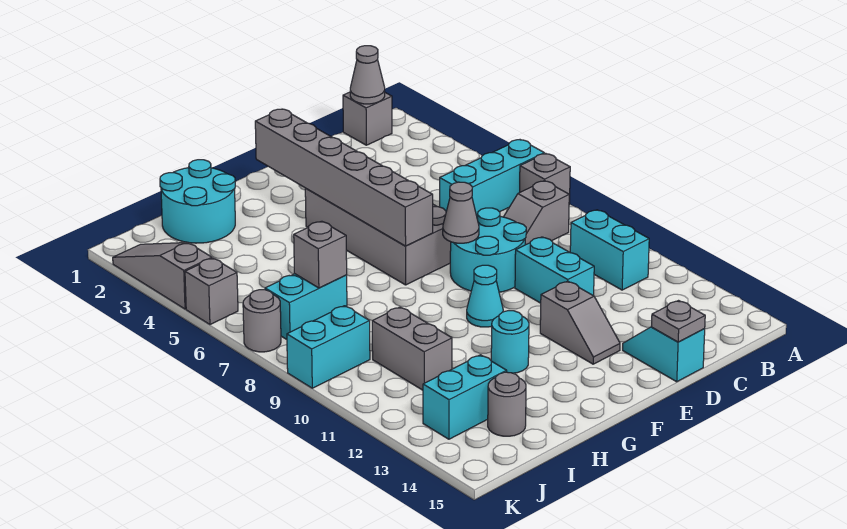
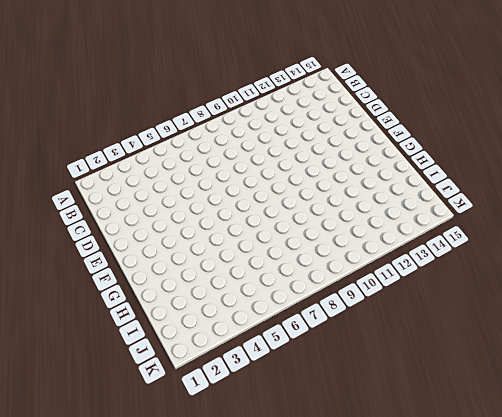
none -> cyan brick A6:C6 level 1
none -> grey brick A7 level 1
none -> grey brick B1 level 1

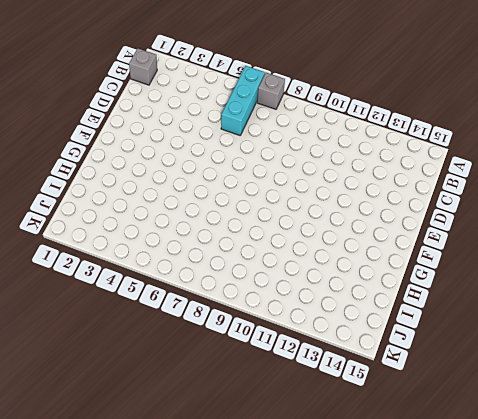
none -> grey slope B8:C8 level 1 top B
none -> cyan brick B10:B11 level 1
none -> cyan round brick D8:E9 level 1

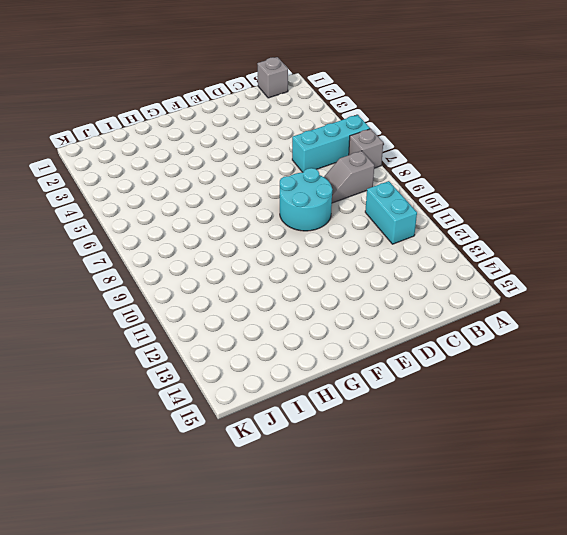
none -> cyan brick D10:D11 level 1
none -> cyan slope D14:D15 level 1 top 15
none -> grey brick E4:F7 level 1

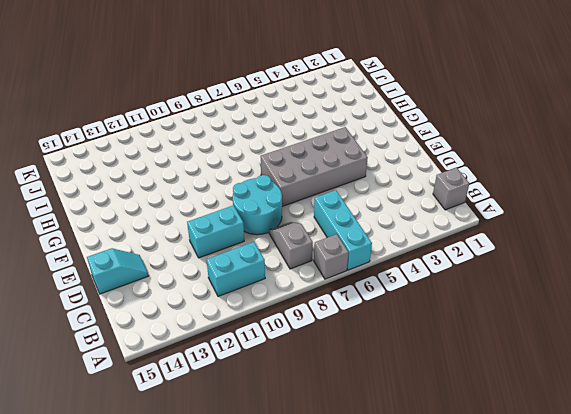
none -> grey slope E12:E13 level 1 top 12
none -> cyan cone F10 level 1
none -> cyan round brick G12 level 1

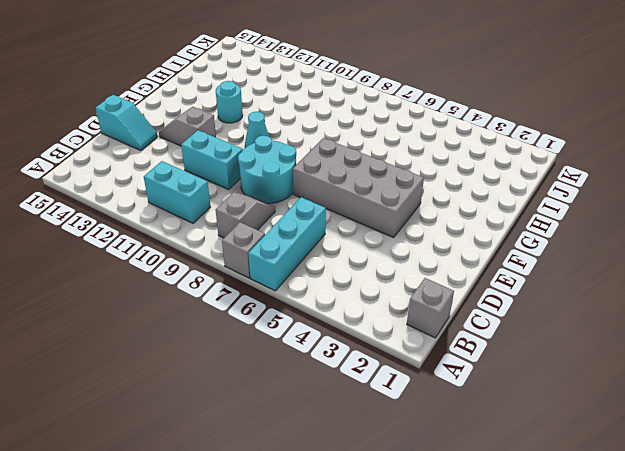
none -> cyan round brick H1:I2 level 1
none -> cyan brick I7:J7 level 1
none -> grey brick I10:I11 level 1

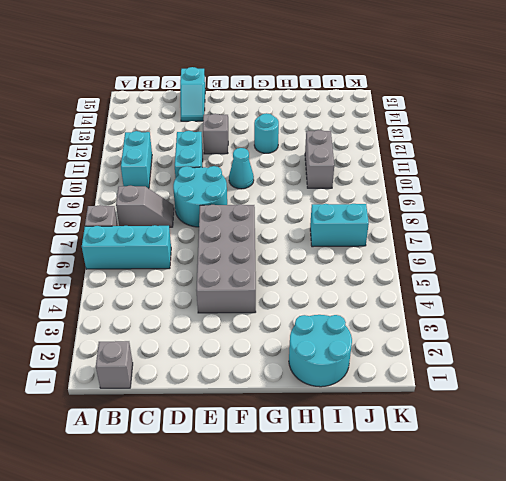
none -> cyan brick I13:J13 level 1
none -> grey round brick I14 level 1
none -> cyan brick J9:K9 level 1

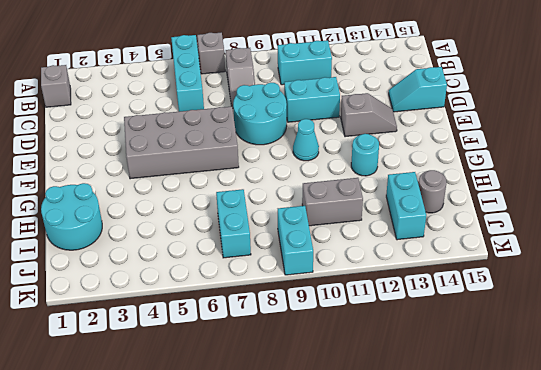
none -> grey slope K2:K4 level 1 top 4
none -> grey brick K5 level 1
none -> grey round brick K7 level 1

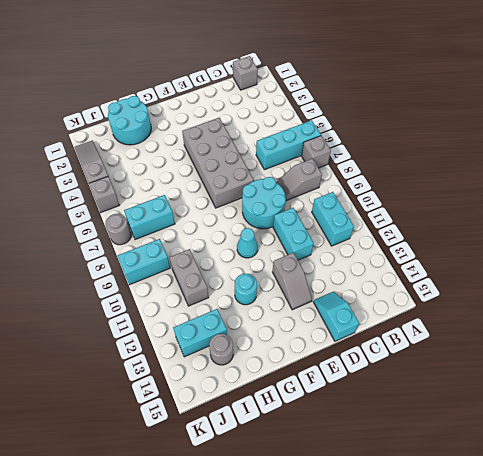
none -> grey cone B1 level 2
none -> grey plate D15 level 2
none -> grey cone E8 level 2

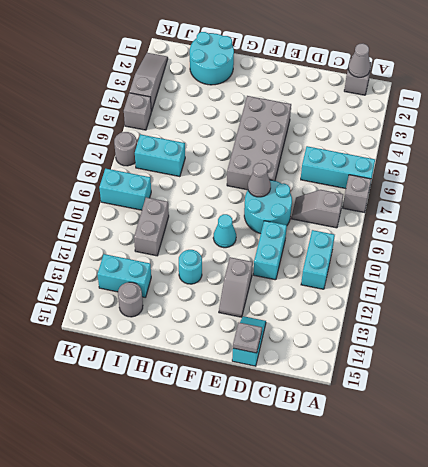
none -> grey brick F2:F7 level 2
none -> grey brick I7 level 2

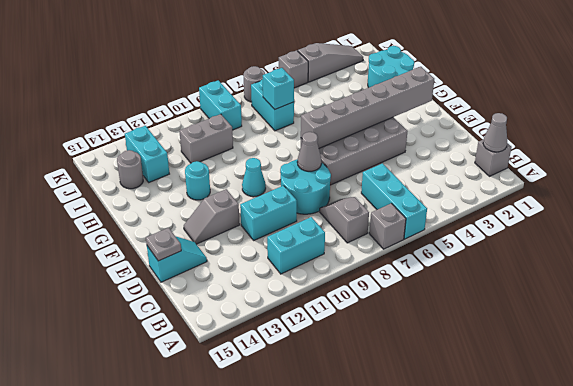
cyan brick I7 level 2 -> grey brick I7 level 2

